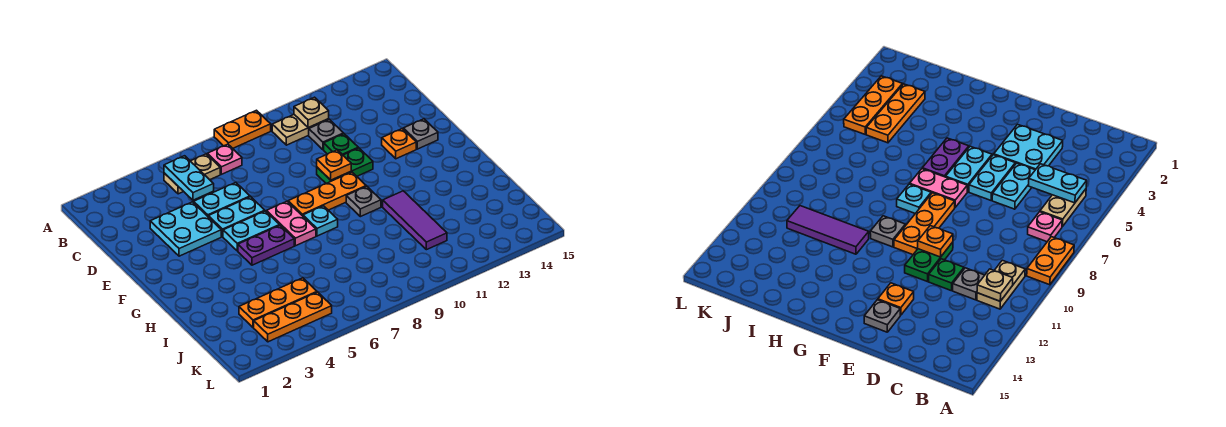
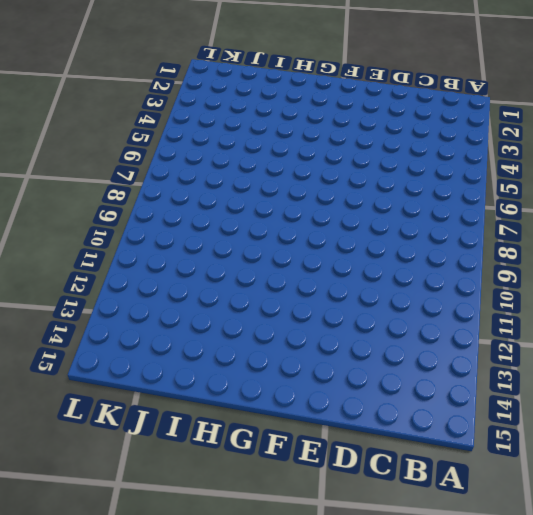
none -> orange plate A8:A9 level 1
none -> tan plate B5:B6 level 1
none -> pink plate B7 level 1

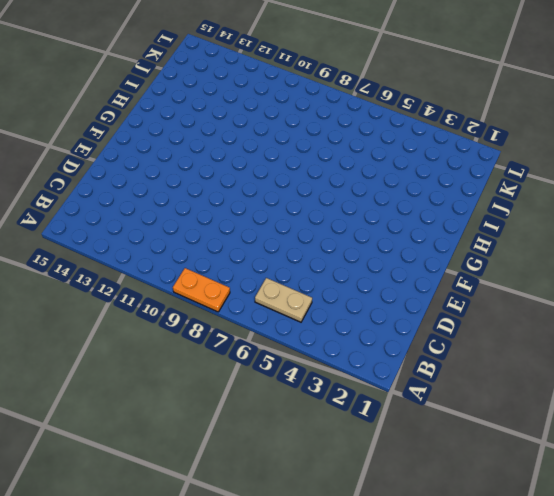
none -> pink plate B7 level 1
none -> tan plate B10:B11 level 1
none -> grey plate C11 level 1

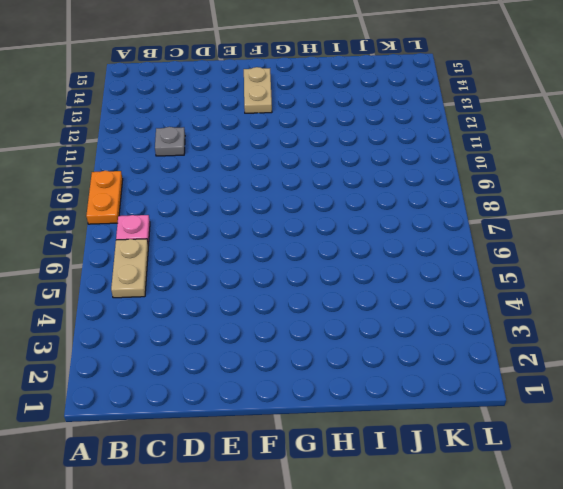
tan plate F13:F14 level 1 -> tan plate B10:B11 level 1
none -> cyan plate D3:E4 level 1
none -> cyan plate D5:D6 level 1
none -> green plate D11 level 1

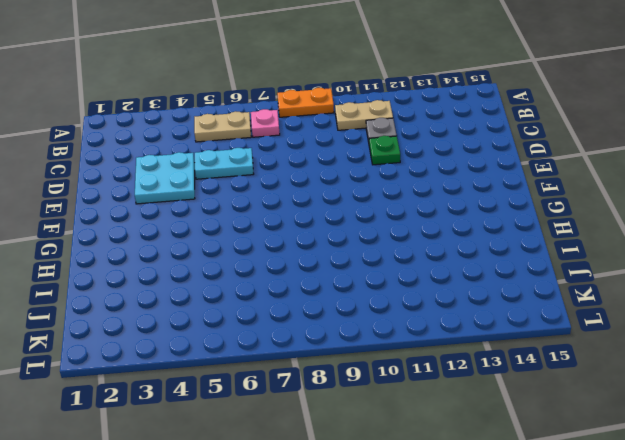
none -> cyan plate E5:E6 level 1
none -> green plate E10:E11 level 1
none -> orange plate E13 level 1

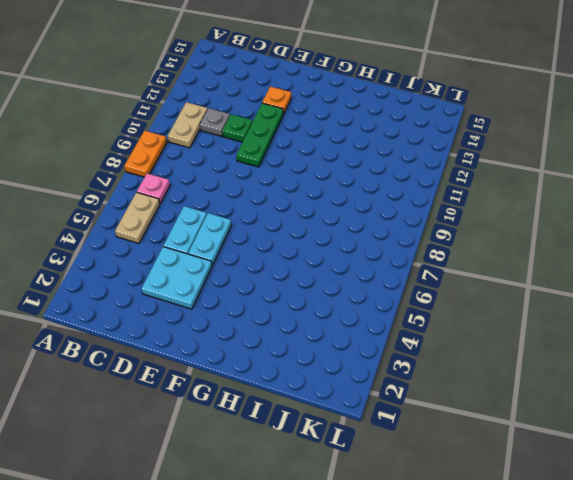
green plate E10:E12 level 1 -> green plate E10:E11 level 1
none -> grey plate E14 level 1
none -> cyan plate F5:F6 level 1
none -> pink plate F7:G7 level 1

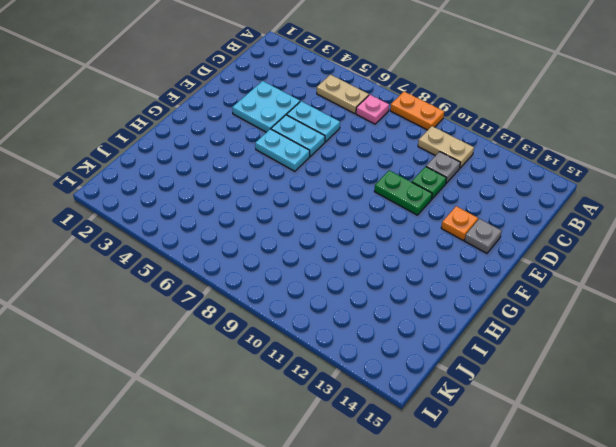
none -> pink plate F7:G7 level 1
none -> orange plate F8:F10 level 1
none -> purple plate G5:G6 level 1

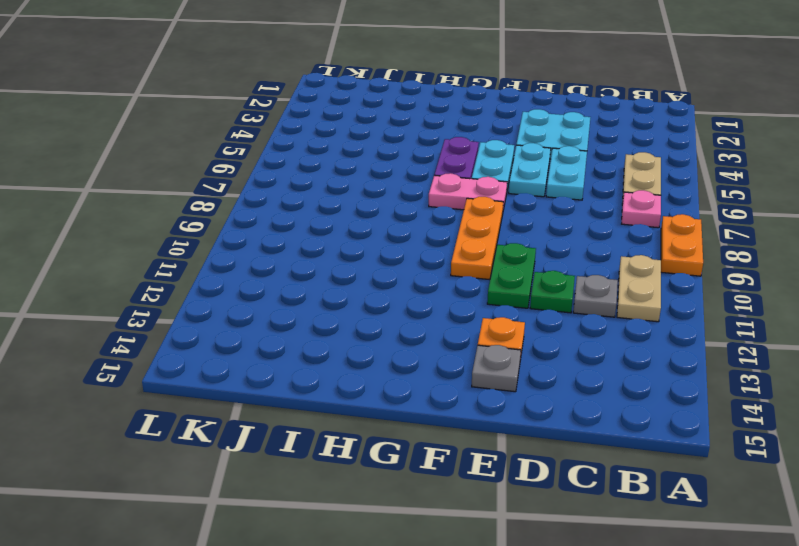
none -> cyan plate G8 level 1
none -> grey plate G10 level 1
none -> purple tile H11:J11 level 1

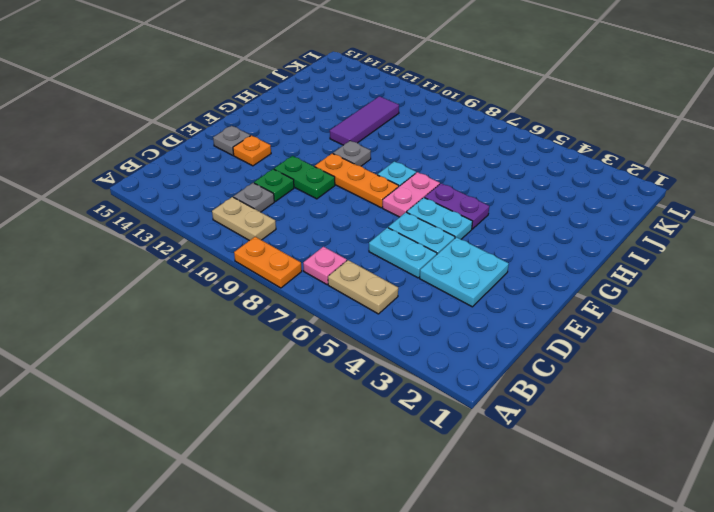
none -> orange plate J3:J5 level 1
none -> orange plate K3:K5 level 1
none -> cyan plate B5:C5 level 2

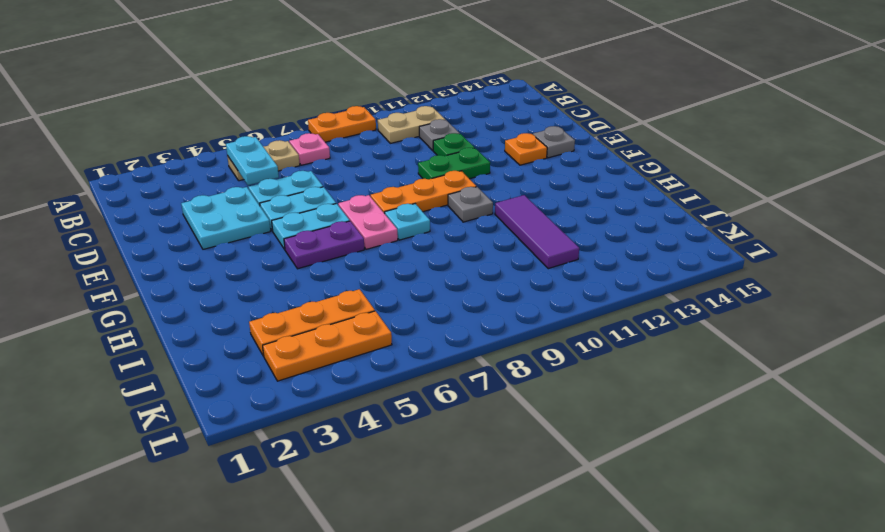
none -> tan plate B11 level 2
none -> orange plate E10 level 2

